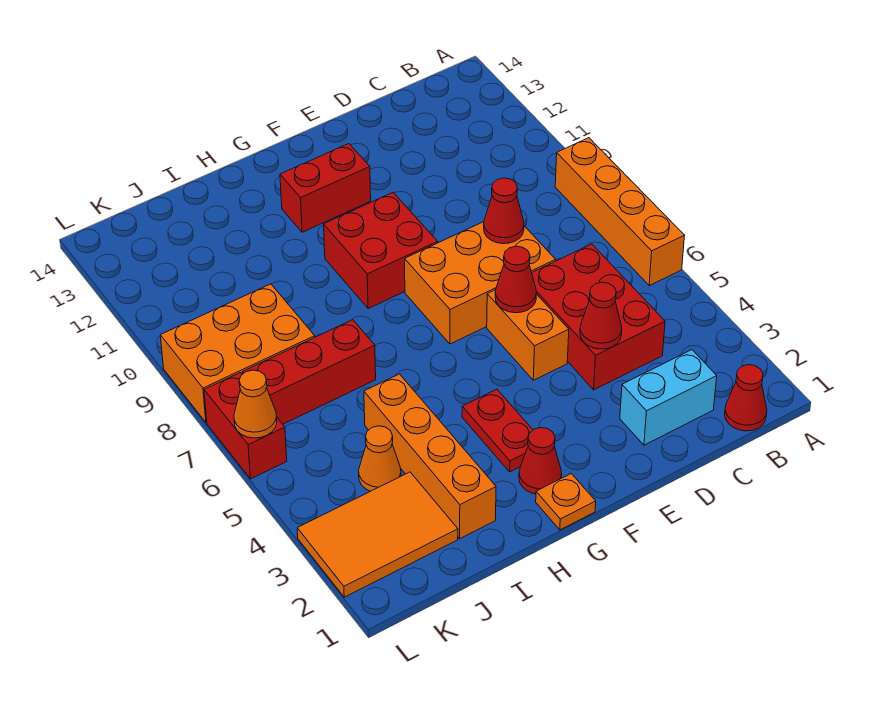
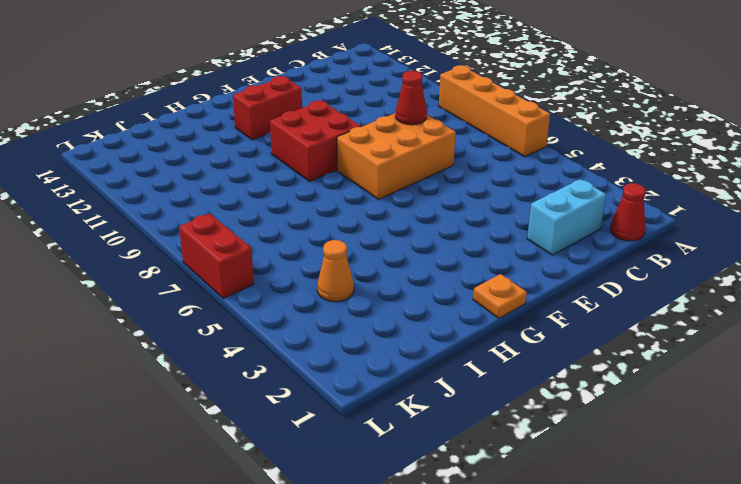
none -> red brick C4:D6 level 1
none -> orange brick E5:E6 level 1
none -> red cone G2 level 1

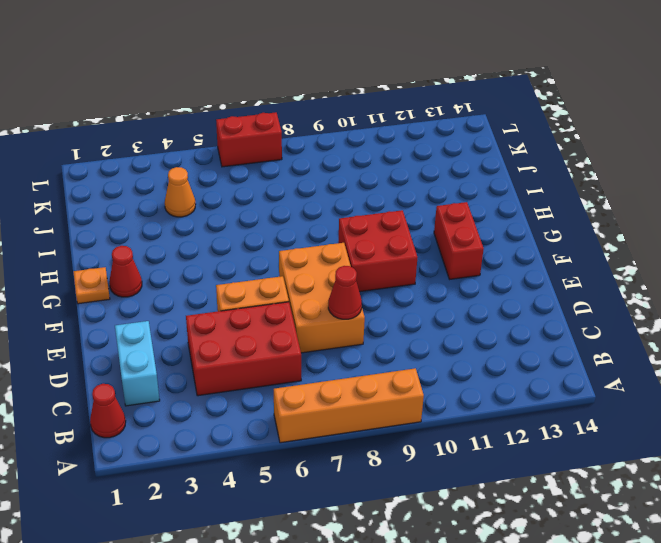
none -> red plate G3:G4 level 1
none -> orange brick I2:I5 level 1
none -> red brick I7:K7 level 1

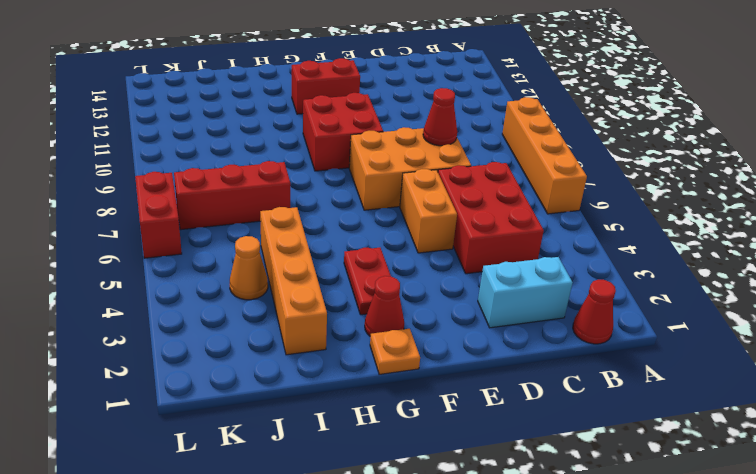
none -> orange tile J2:L3 level 1
none -> orange brick J8:L9 level 1
none -> red cone D4 level 2

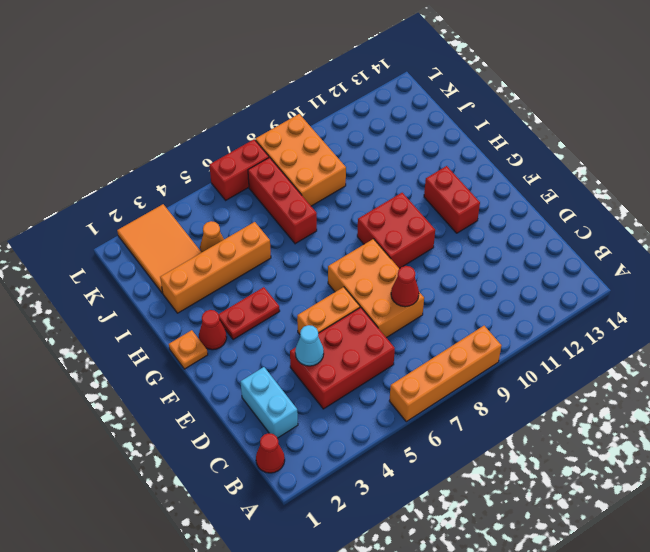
cyan cone D4 level 2 -> red cone D4 level 2
none -> red cone E6 level 2
none -> orange cone L6 level 2

